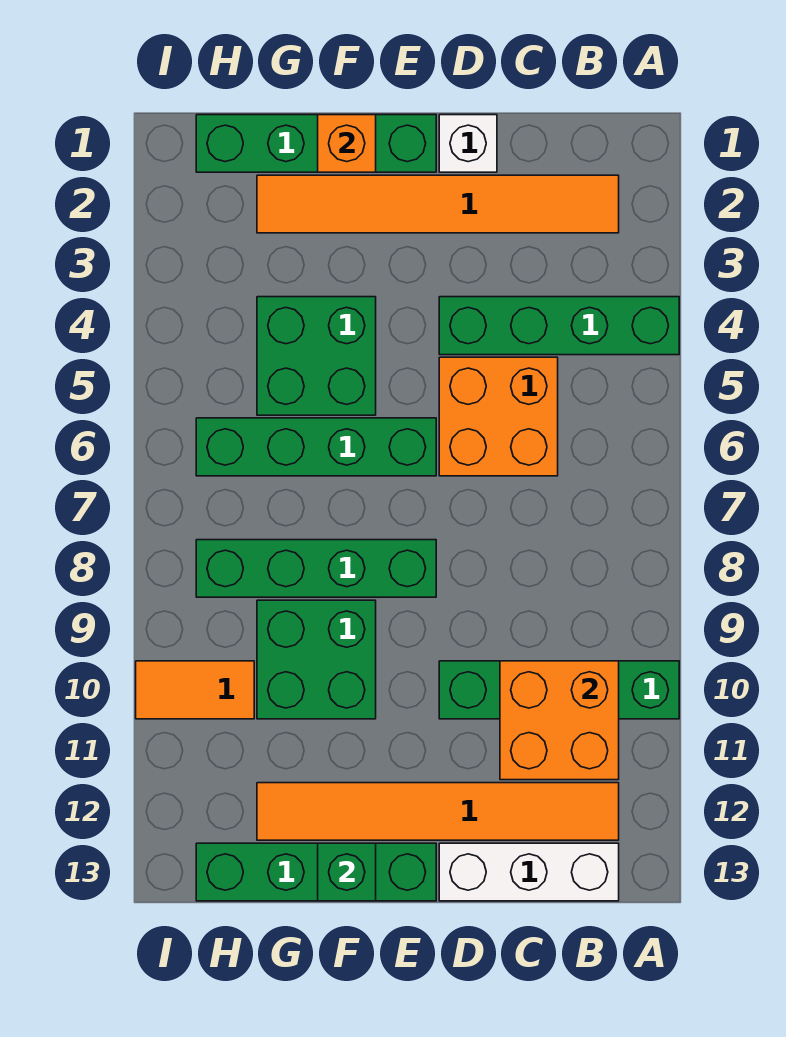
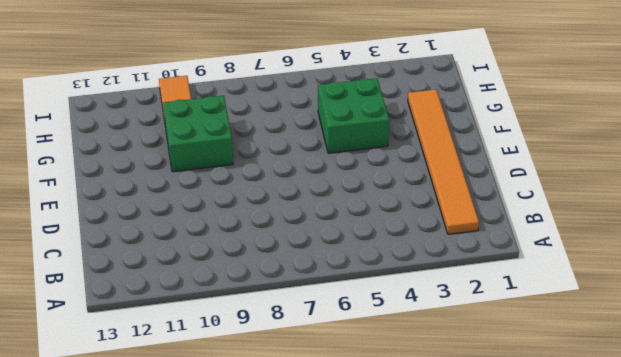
none -> green brick A4:D4 level 1
none -> green brick A10:D10 level 1
none -> orange tile B12:G12 level 1

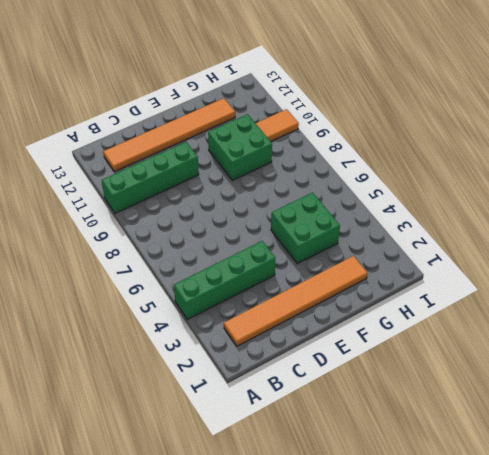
none -> white brick B13:D13 level 1
none -> orange brick C5:D6 level 1
none -> white brick D1 level 1

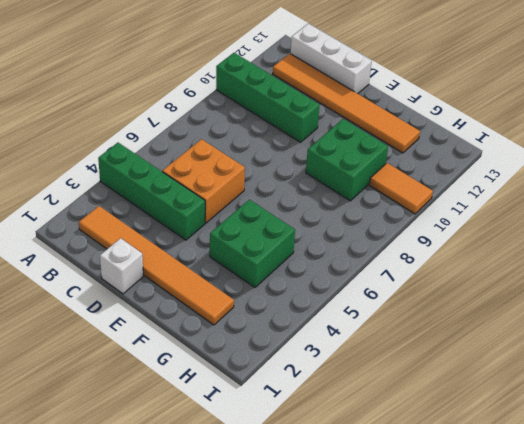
none -> green brick E1:H1 level 1
none -> green brick E6:H6 level 1
none -> green brick E8:H8 level 1

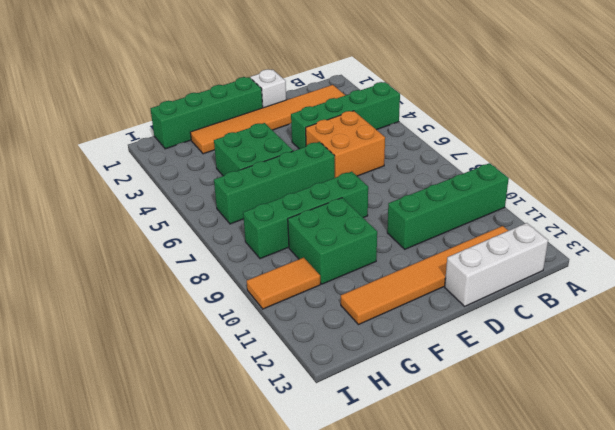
none -> green brick E13:H13 level 1
none -> orange brick B10:C11 level 2
none -> orange brick F1 level 2

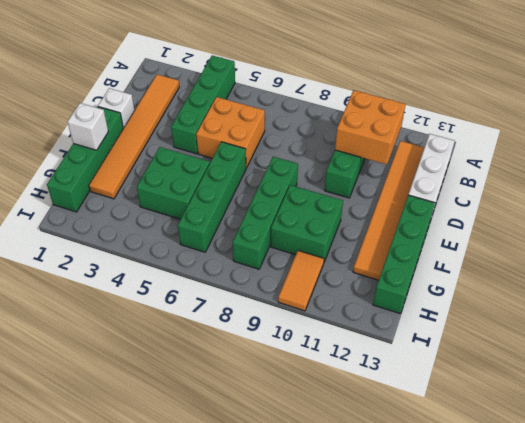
white brick F1 level 2 -> orange brick F1 level 2
none -> green brick F13 level 2

